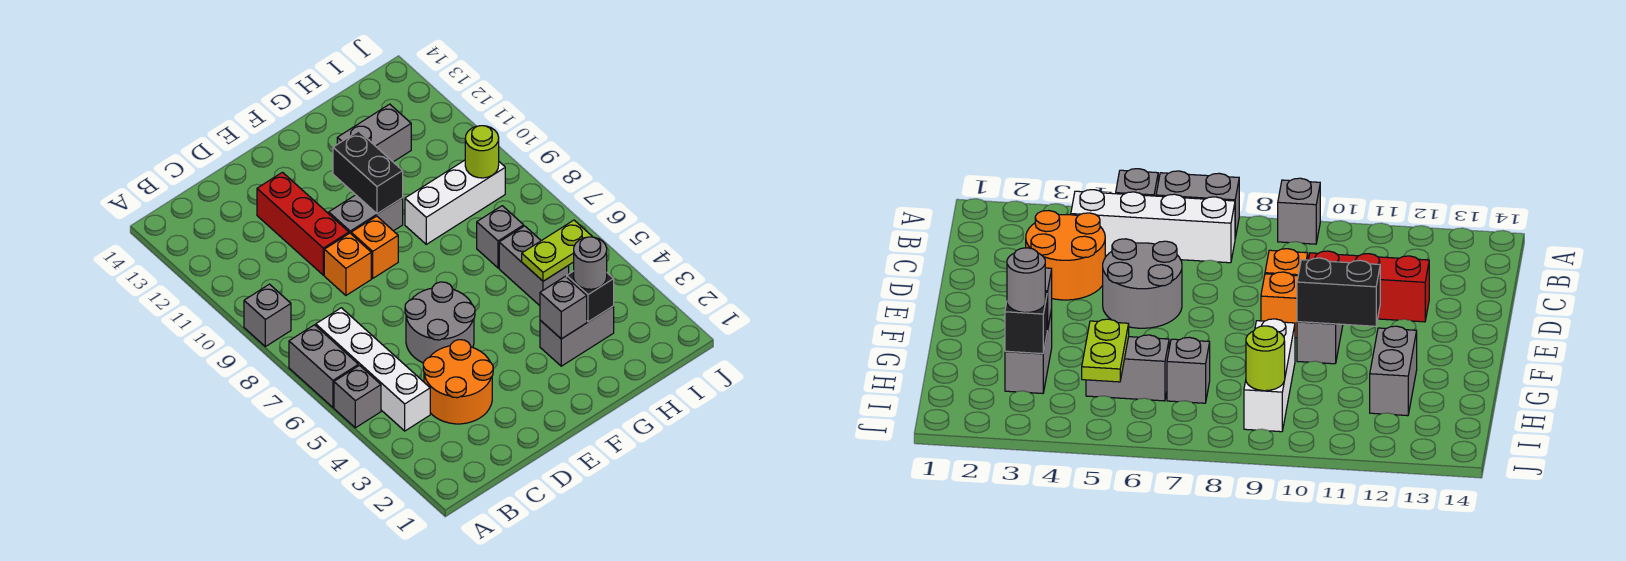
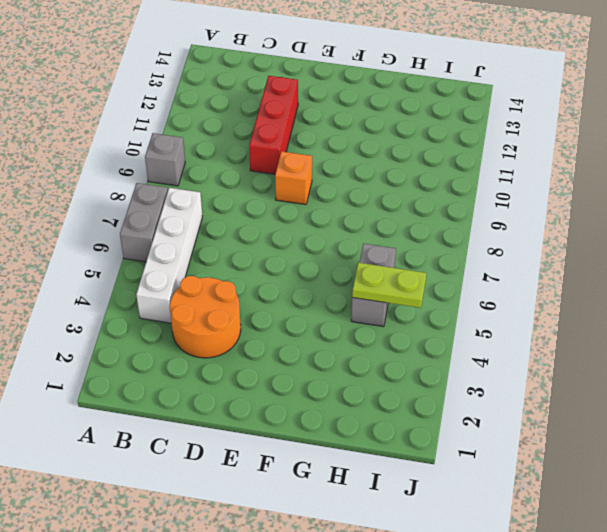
none -> grey brick A5 level 1
none -> grey round brick D5:E6 level 1
none -> orange brick D9 level 1

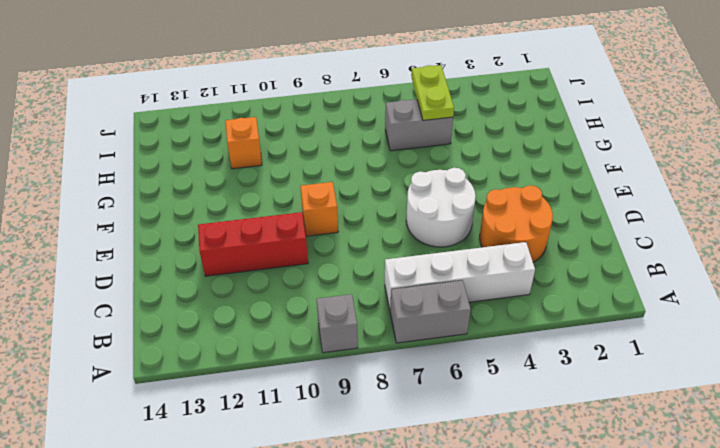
white round brick D5:E6 level 1 -> grey round brick D5:E6 level 1
orange brick H11 level 1 -> orange brick D9 level 1
none -> grey brick A5 level 1
none -> grey brick E10:F10 level 1
none -> grey brick G3:H3 level 1

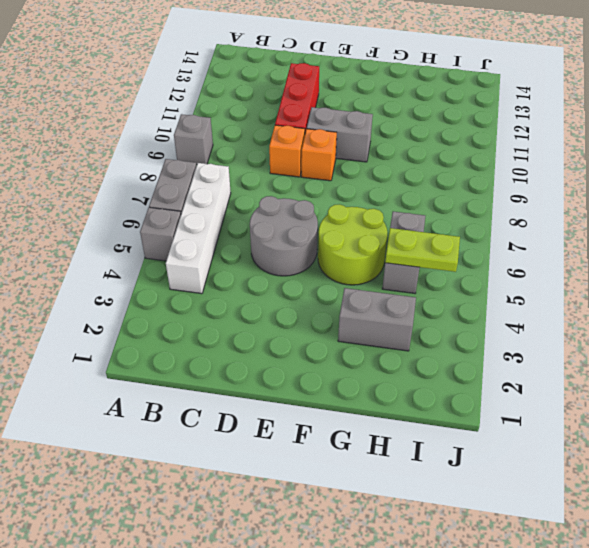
lime round brick F5:G6 level 1 -> none
none -> orange round brick C3:D4 level 1
none -> white brick G9:I9 level 1
none -> grey brick G12:H12 level 1

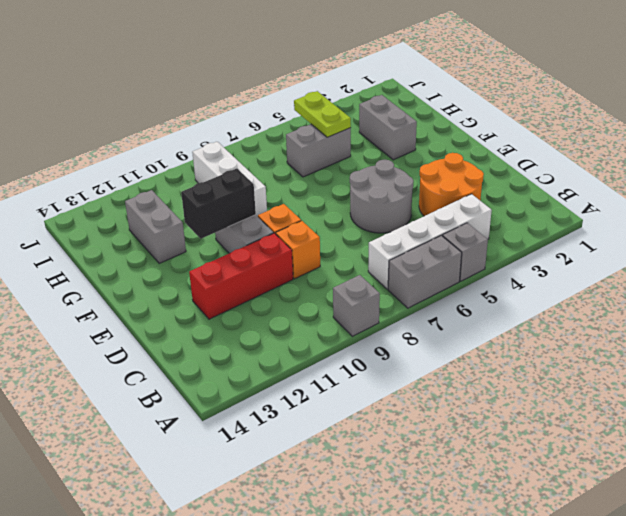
none -> grey brick H7 level 1
none -> grey brick G3 level 2
none -> black brick H3 level 2

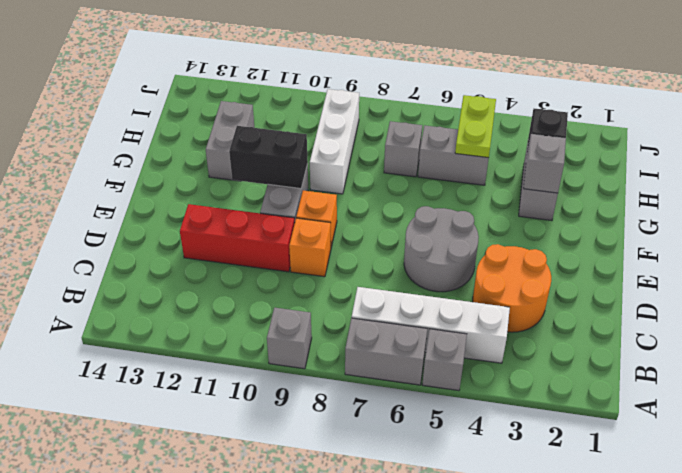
none -> lime round brick I9 level 2
none -> grey round brick H3 level 3

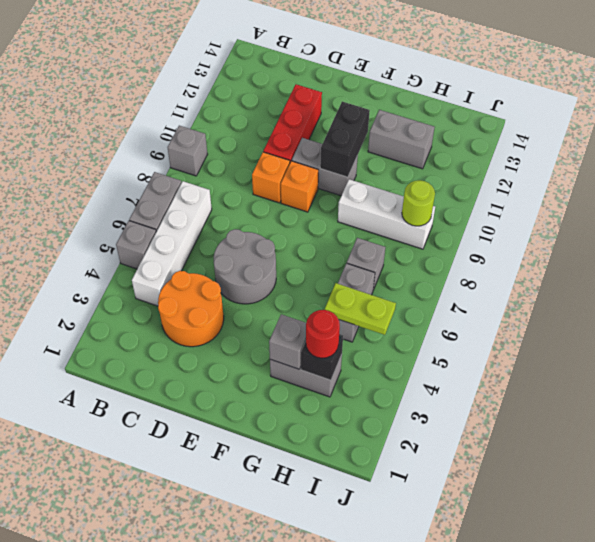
red round brick H3 level 3 -> grey round brick H3 level 3

